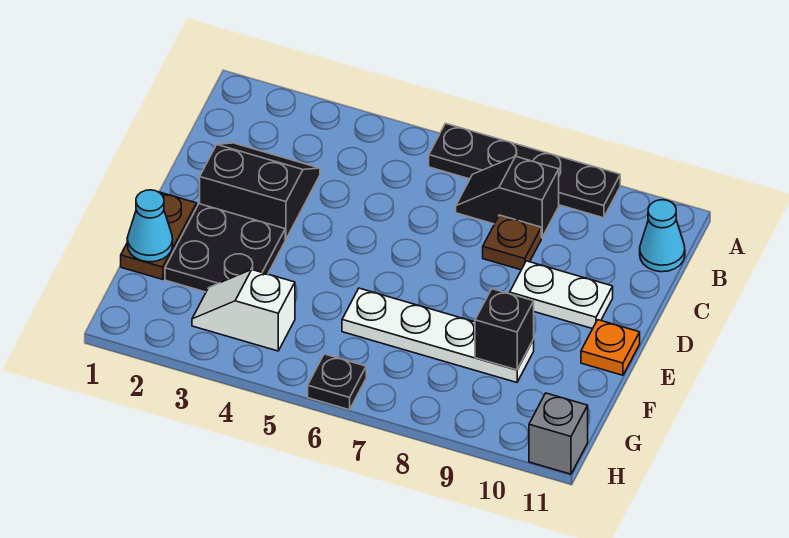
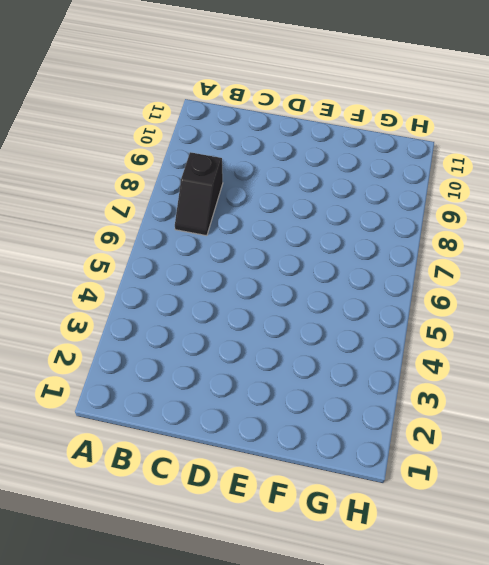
none -> black plate A6:A9 level 1
none -> cyan cone B11 level 1
none -> black slope C2:D3 level 1 top D

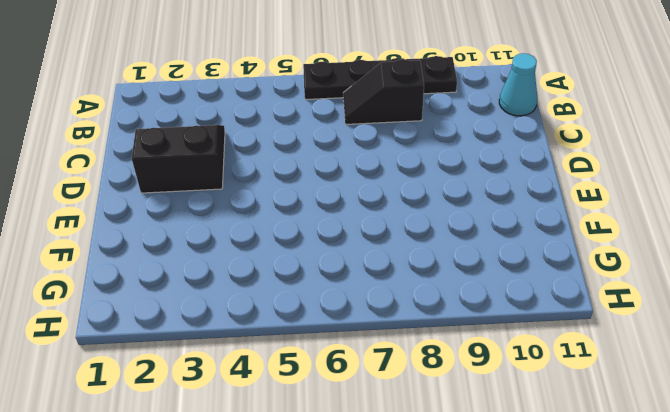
none -> brown plate C8 level 1
none -> white plate D9:D10 level 1
none -> brown plate E1:F1 level 1

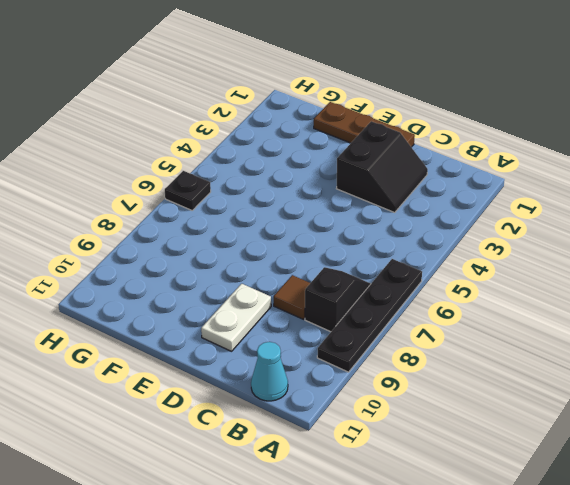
brown tile C8 level 1 -> brown plate C8 level 1
brown plate D1:F1 level 1 -> brown plate E1:F1 level 1
none -> black plate E2:F3 level 1
none -> orange plate E11 level 1
none -> white plate F6:F9 level 1

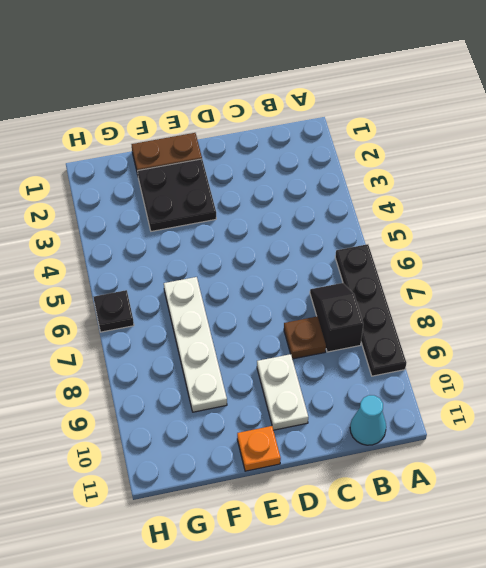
none -> black slope C2:D3 level 1 top D
none -> white slope G3:G4 level 1 top 4
none -> grey brick H11 level 1

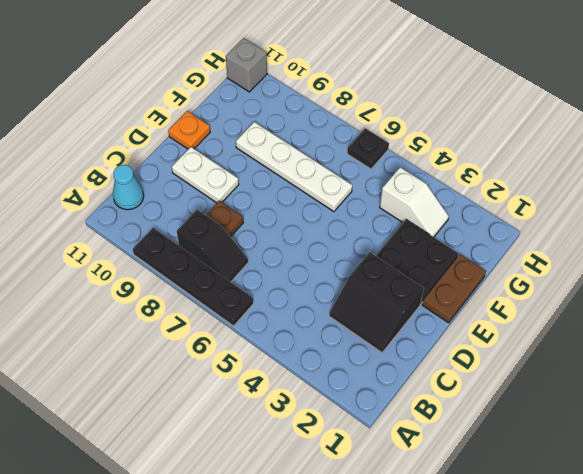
none -> cyan cone F1 level 2
none -> black brick F9 level 2

